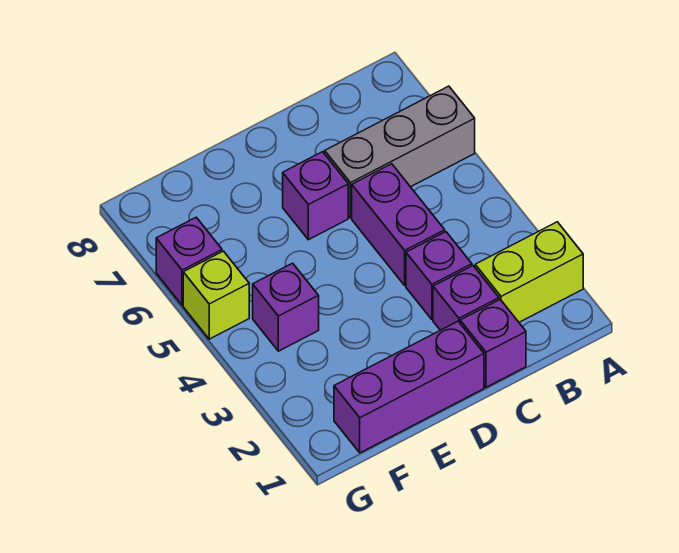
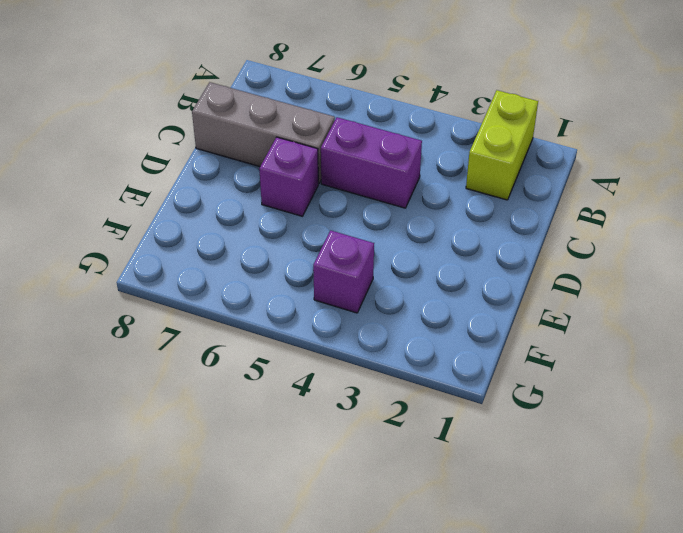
grey brick C6:C8 level 1 -> grey brick A6:C6 level 1
none -> purple brick C1 level 1
none -> purple brick C2 level 1

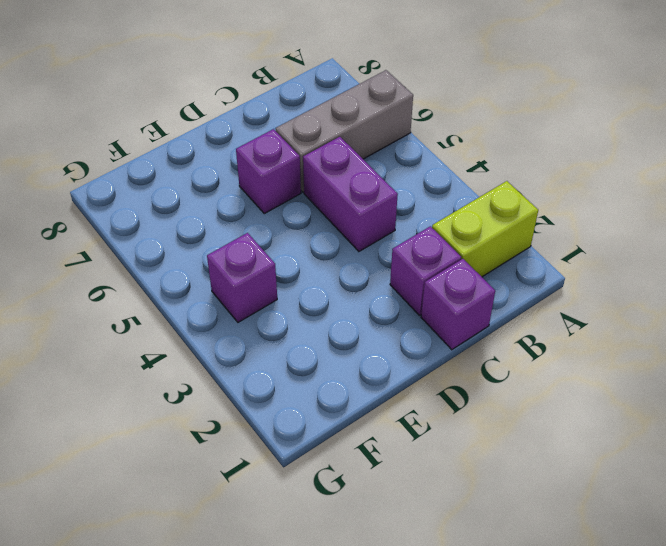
none -> purple brick C3 level 1
none -> purple brick D1:F1 level 1

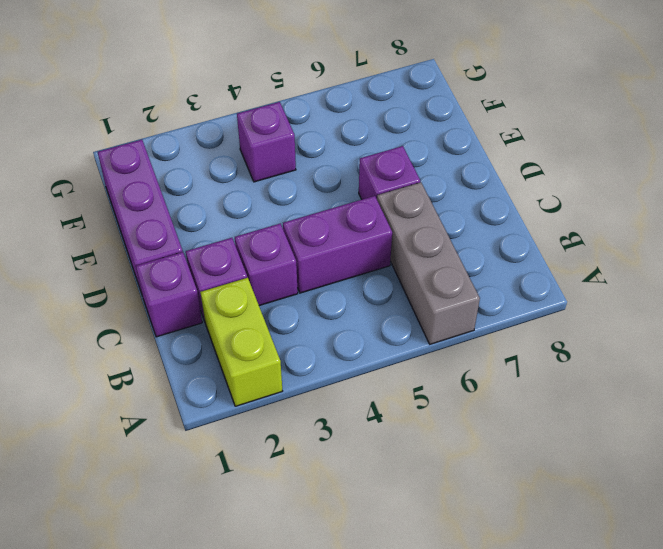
none -> lime brick G5 level 1
none -> purple brick G6 level 1

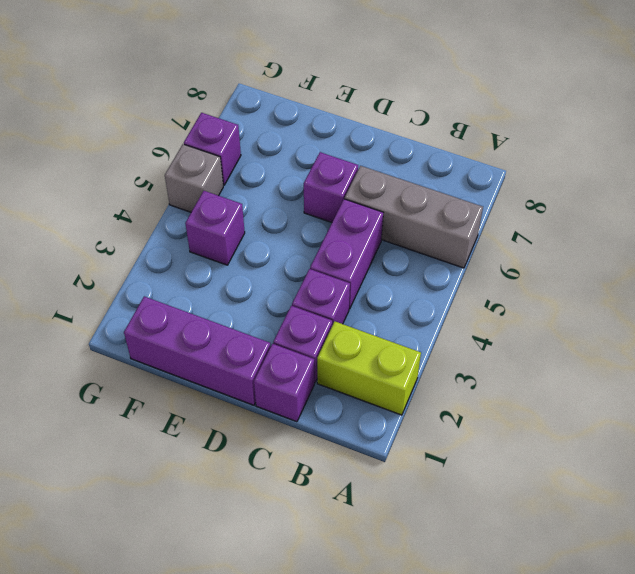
grey brick G5 level 1 -> lime brick G5 level 1

